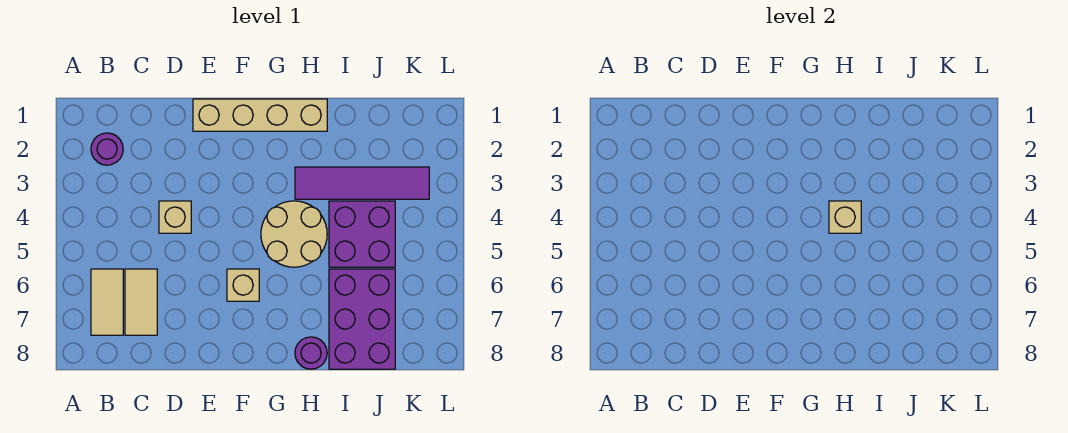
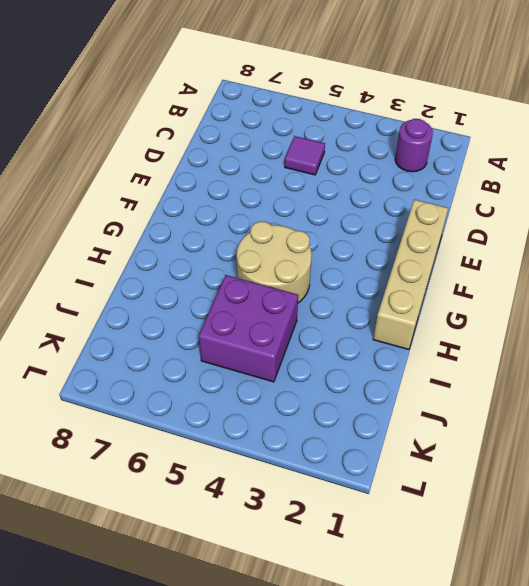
purple tile C5 level 1 -> none
none -> tan tile B6:B7 level 1
none -> tan tile C6:C7 level 1
none -> tan brick D4 level 1

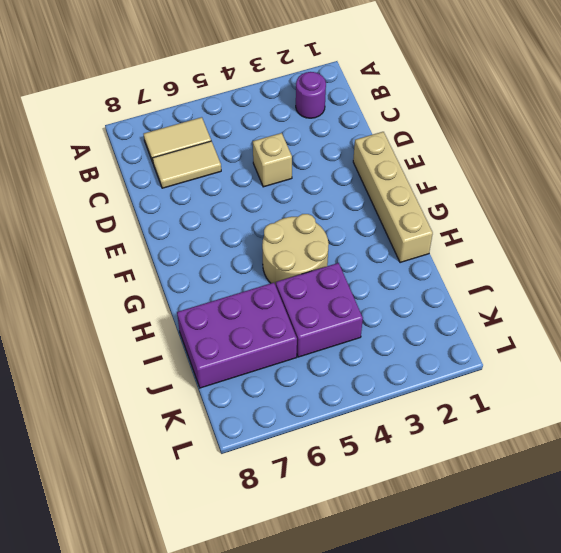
none -> tan brick F6 level 1
none -> purple tile H3:K3 level 1
none -> purple round brick H8 level 1

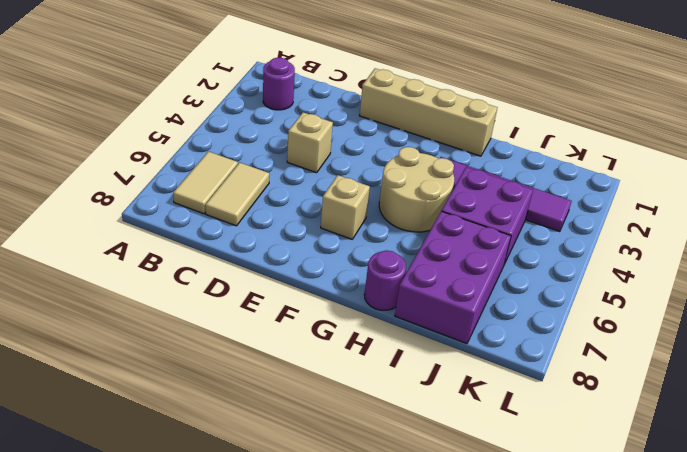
none -> tan brick H4 level 2

